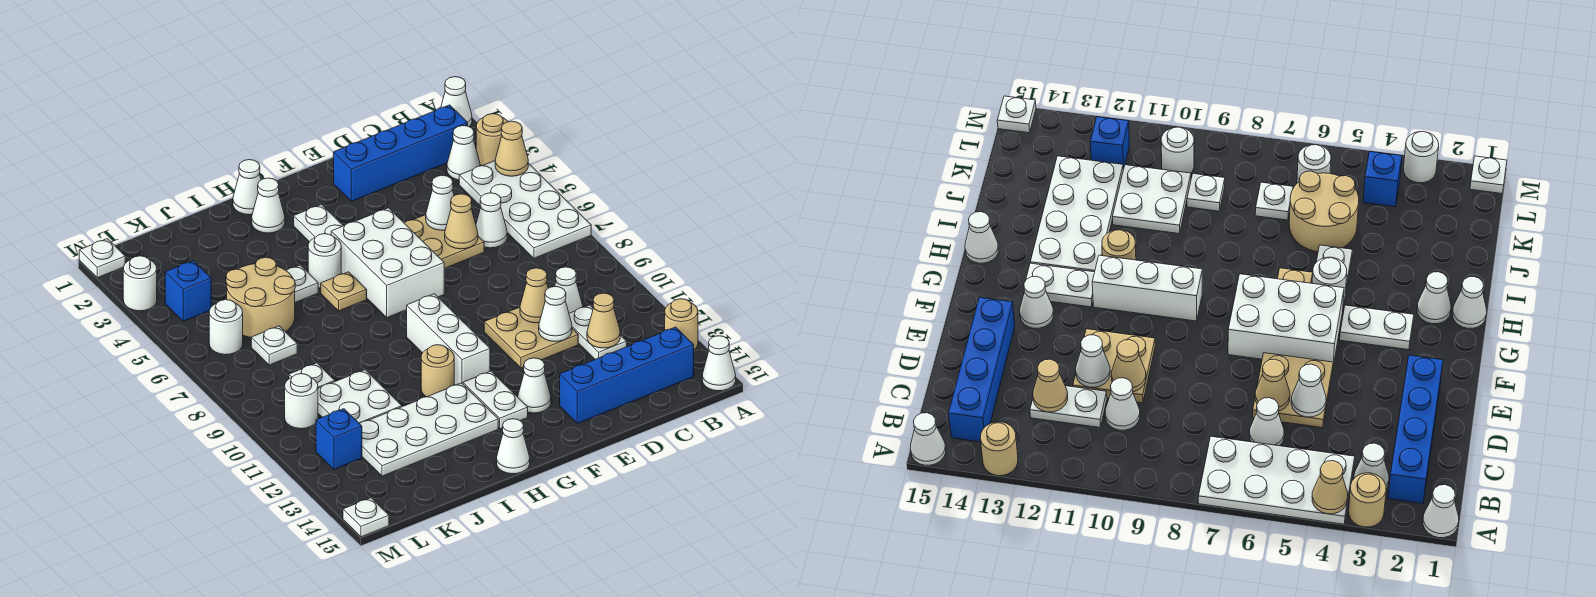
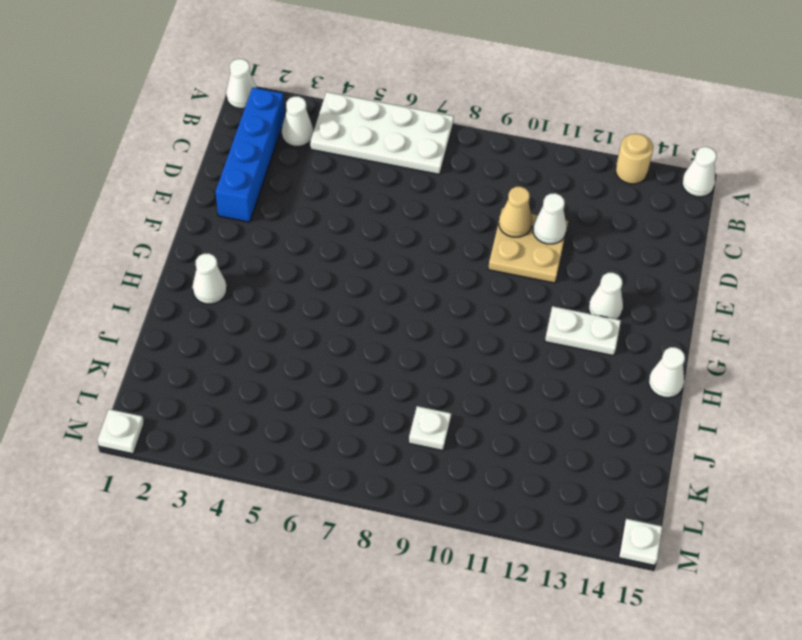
none -> tan round brick A3 level 1
none -> blue brick B14:E14 level 1
none -> white cone C6 level 1
none -> white cone C10 level 1

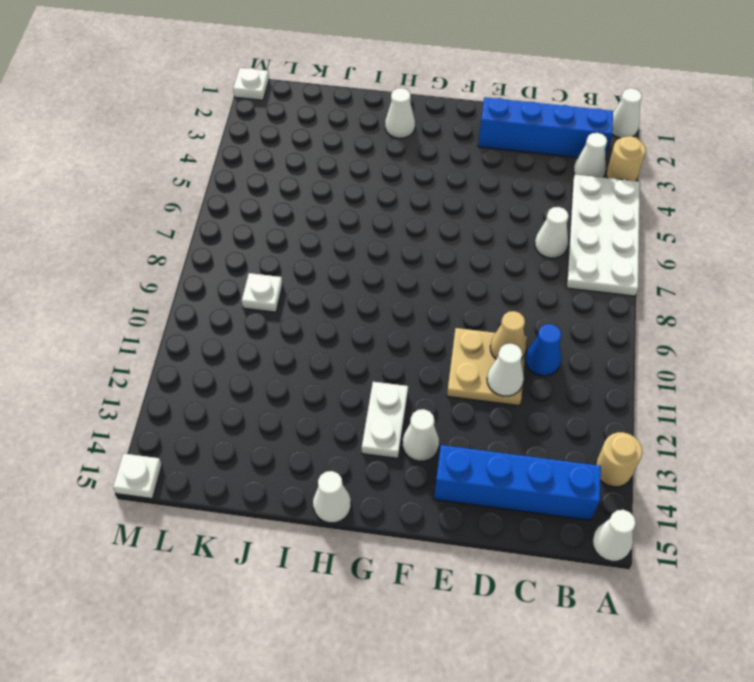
blue cone C10 level 1 -> white cone C10 level 1
none -> white plate C11:C12 level 1
none -> tan plate D5:E6 level 1
none -> white brick F5:G7 level 1
none -> white plate G3:G4 level 1

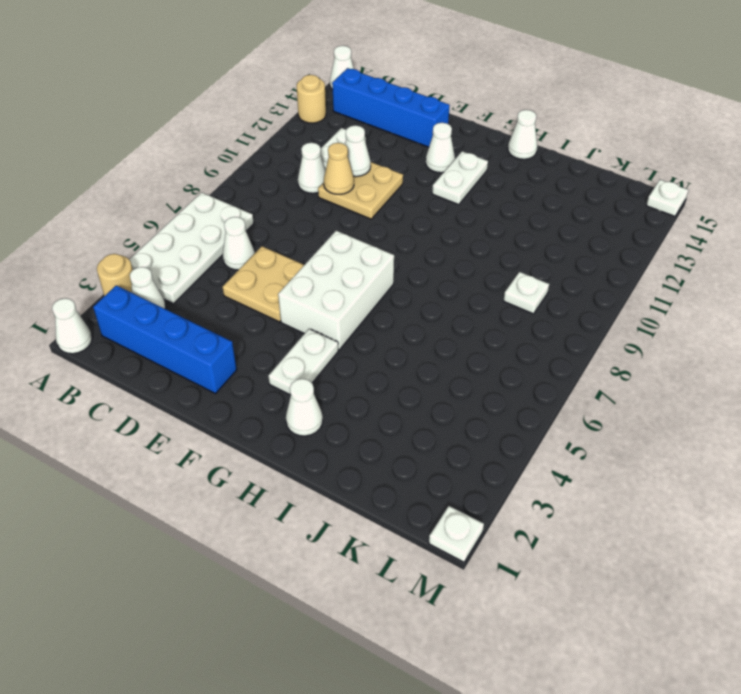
none -> white brick G9:G11 level 1
none -> white cone H1 level 1
none -> white round brick H5 level 1
none -> tan plate H6 level 1

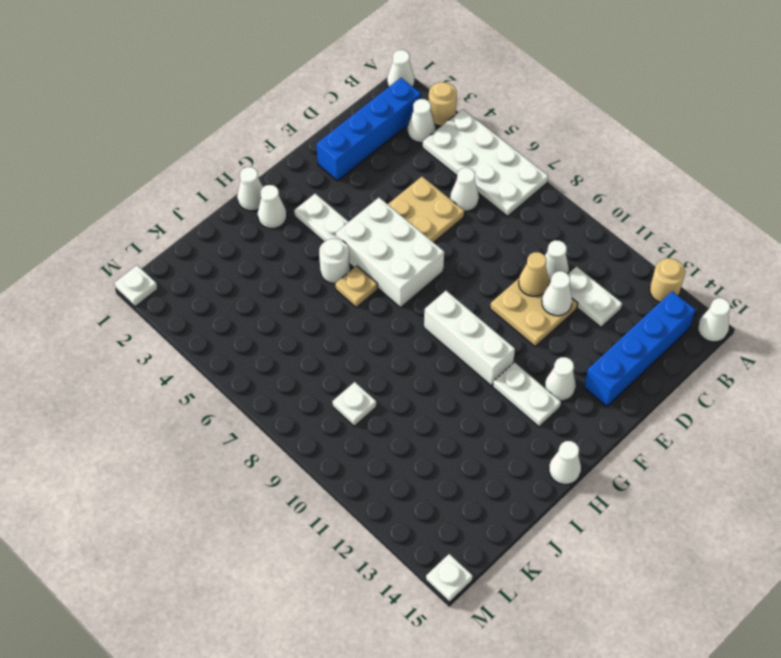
none -> tan round brick H11 level 1
none -> white plate H12:K13 level 1
none -> white plate I5 level 1
none -> tan round brick J5:K6 level 1

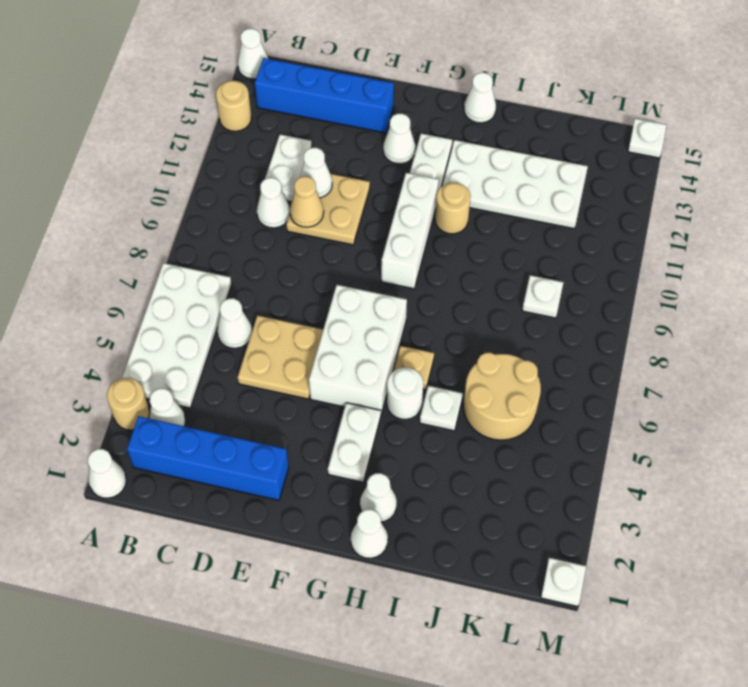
none -> white plate J10:K11 level 1
none -> white plate K7 level 1
none -> blue brick L4 level 1
none -> white round brick L6 level 1

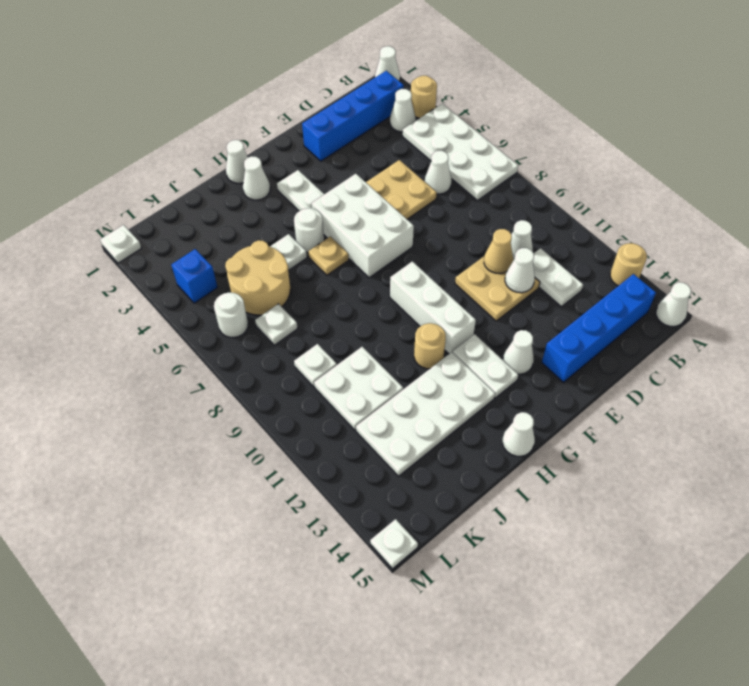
none -> white round brick L10 level 1
none -> blue brick L12 level 1
none -> white round brick M3 level 1
none -> tan cone A4 level 2

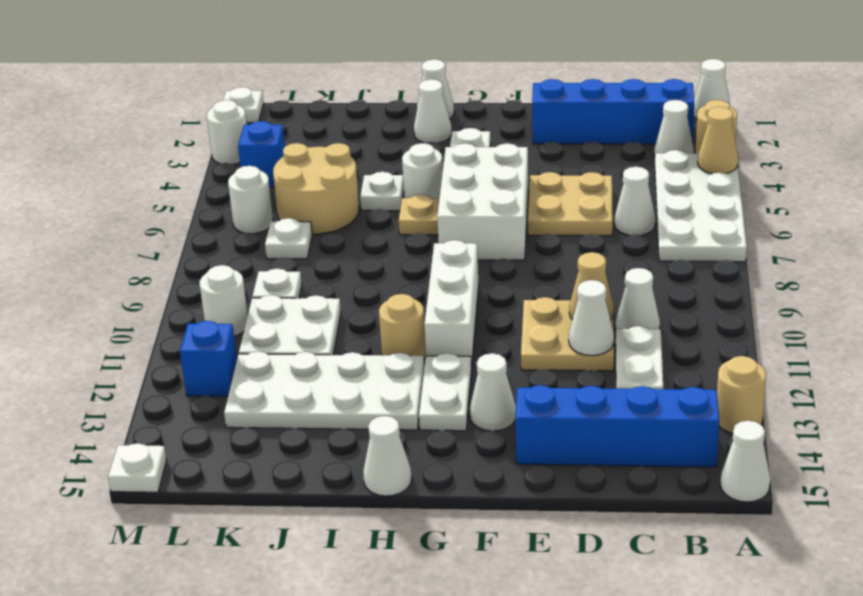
none -> tan cone C12 level 2
none -> white cone D5 level 2
none -> tan cone D6 level 2

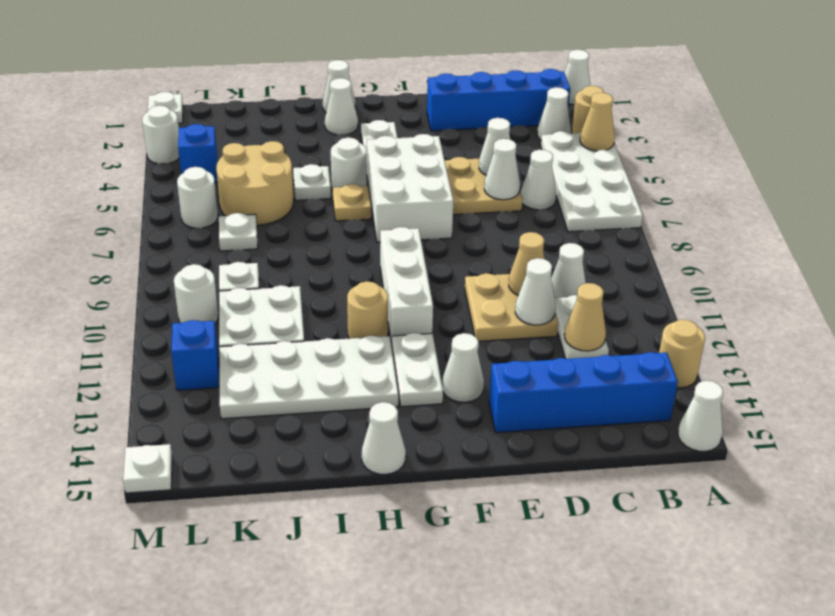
white cone D6 level 2 -> tan cone D6 level 2

